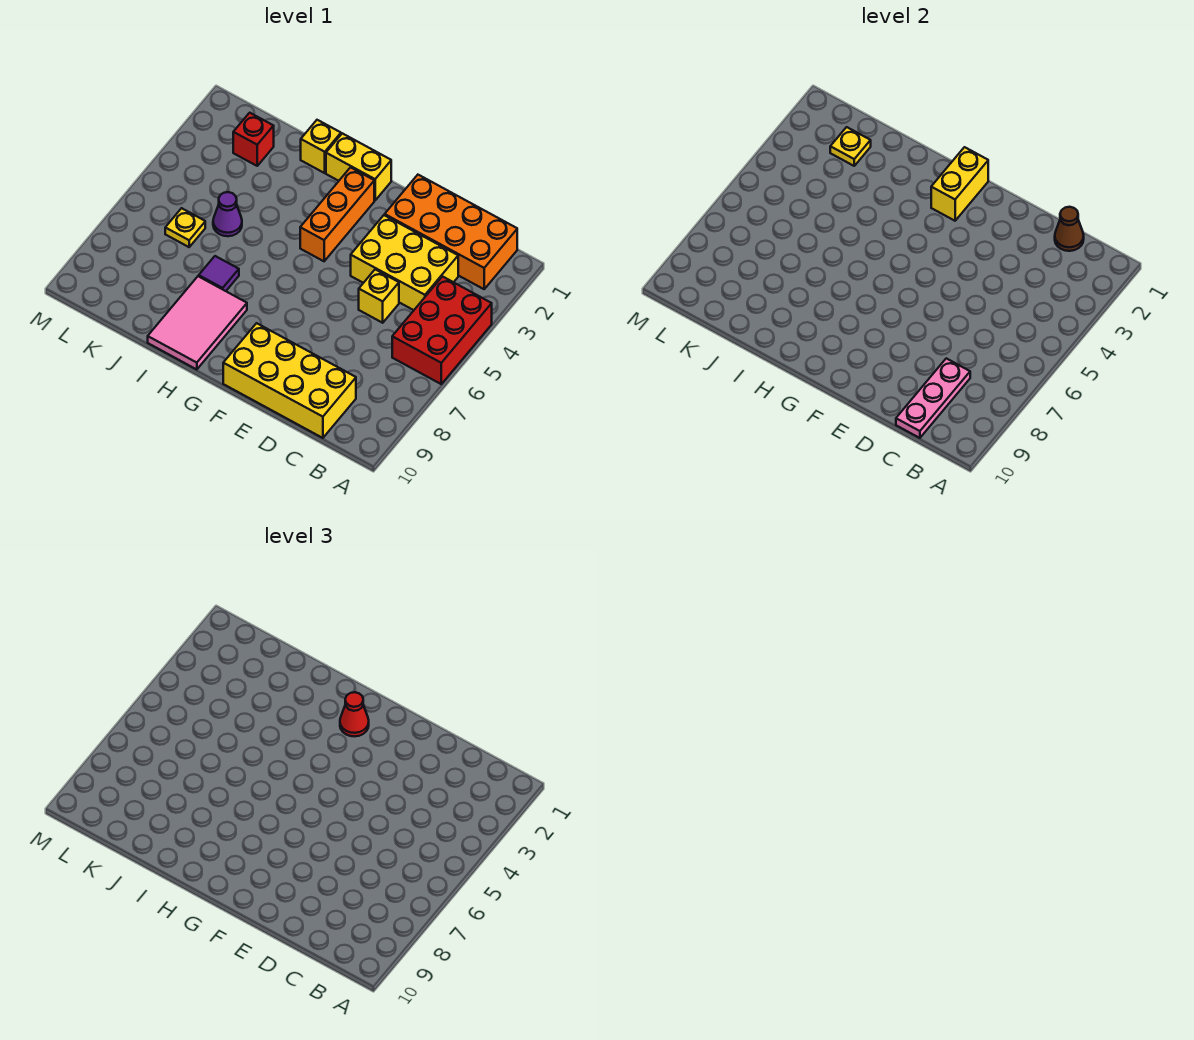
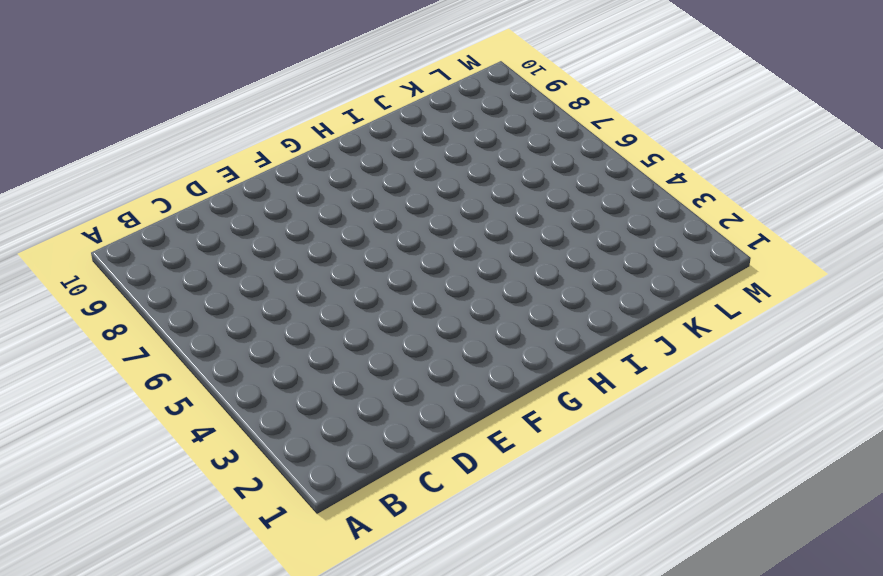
none -> red brick A4:B6 level 1
none -> orange brick B1:E2 level 1
none -> yellow brick C3:E4 level 1

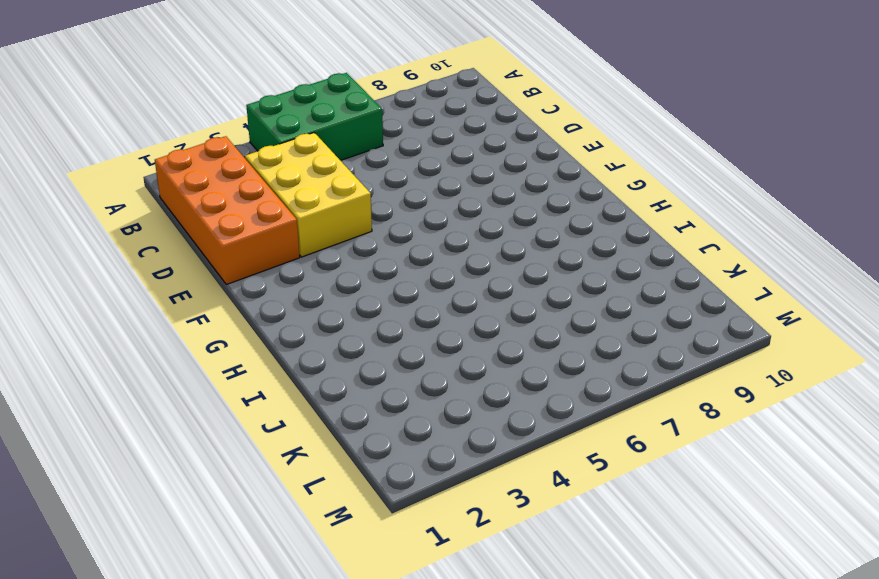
green brick A4:B6 level 1 -> red brick A4:B6 level 1
none -> yellow brick C9:F10 level 1
none -> yellow brick D5 level 1
none -> yellow brick G1:H1 level 1

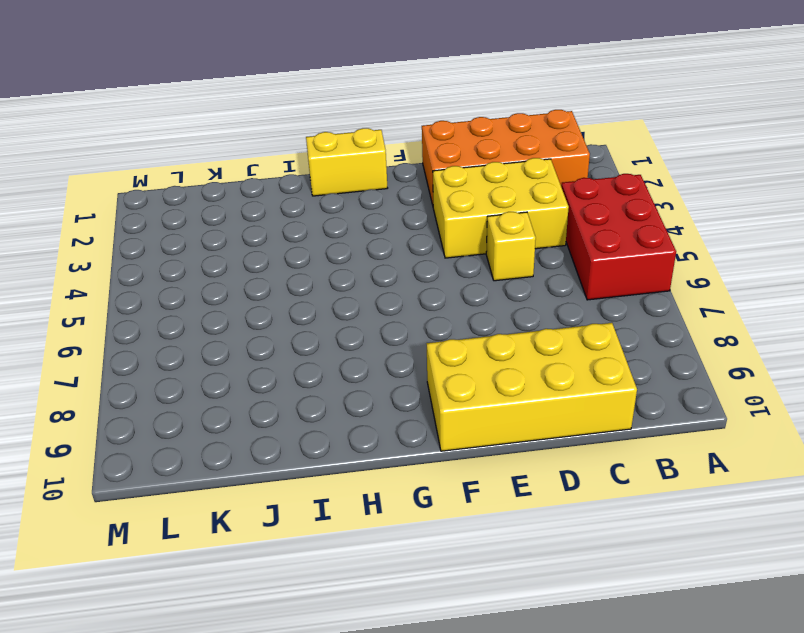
none -> orange brick G2:G4 level 1
none -> pink tile H8:I10 level 1
none -> yellow brick I1 level 1

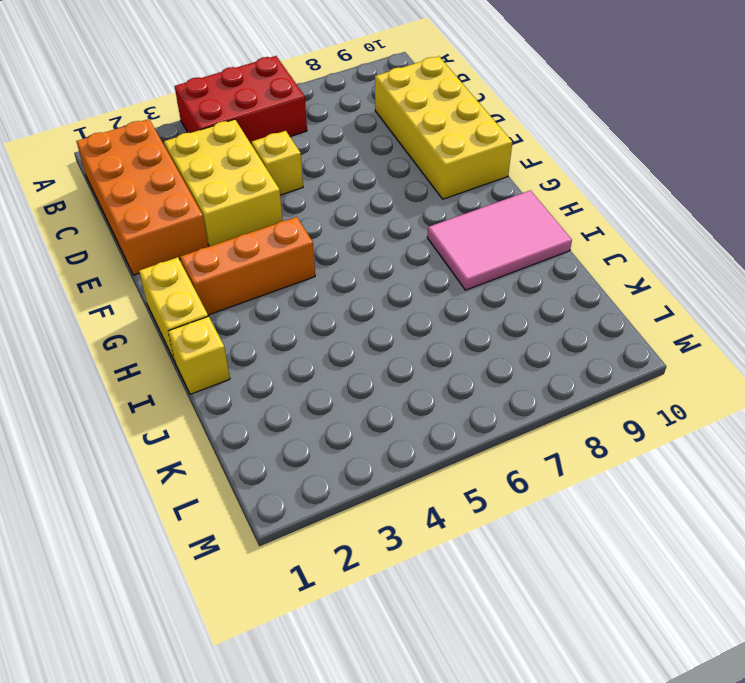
none -> purple tile I7 level 1
none -> purple cone J5 level 1
none -> red brick K2 level 1

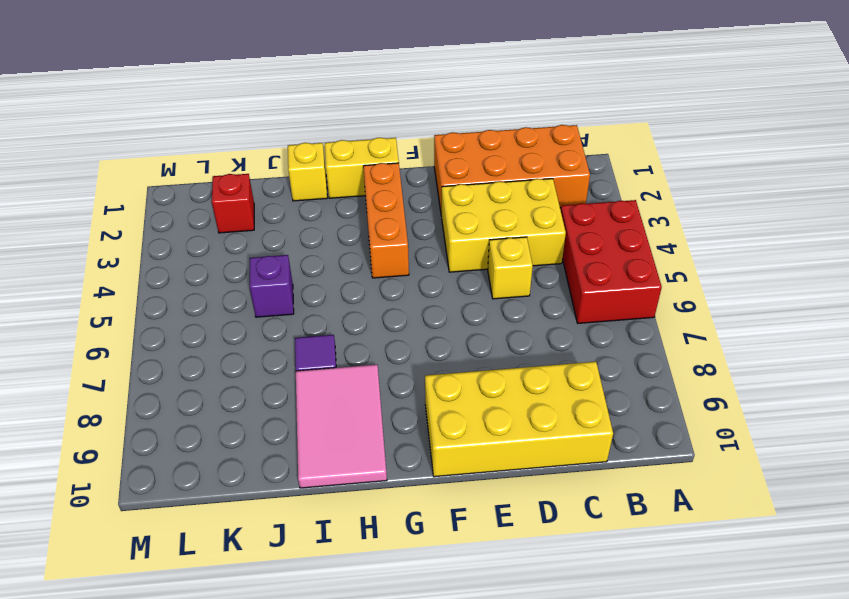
purple brick J5 level 1 -> purple cone J5 level 1
none -> yellow plate K6 level 1
none -> brown cone C1 level 2
none -> pink plate C8:C10 level 2

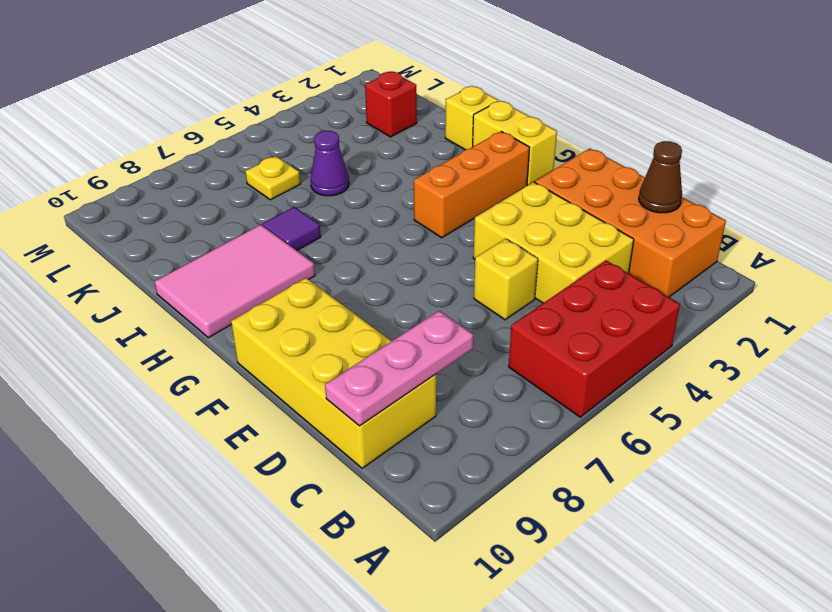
none -> yellow brick G1:G2 level 2
none -> yellow plate K2 level 2
none -> red cone G2 level 3

